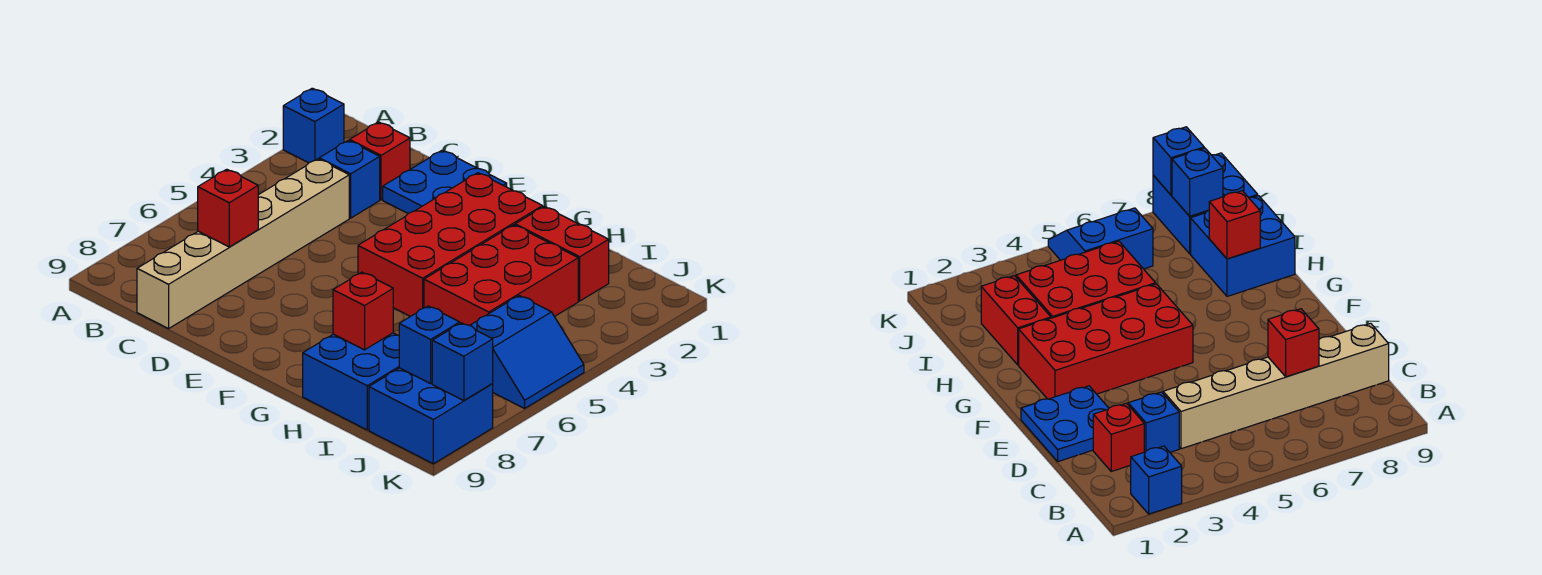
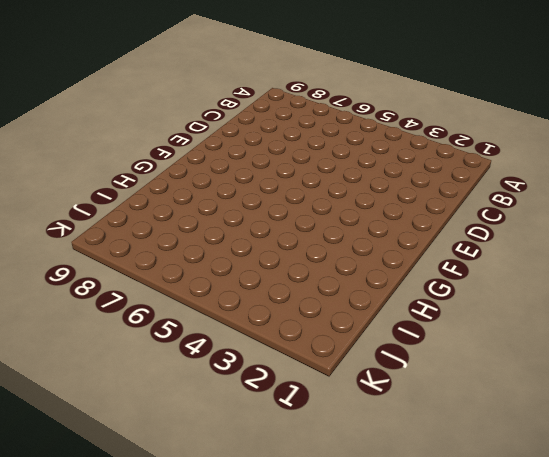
none -> blue brick A2 level 1
none -> red brick C2 level 1
none -> blue brick C3 level 1

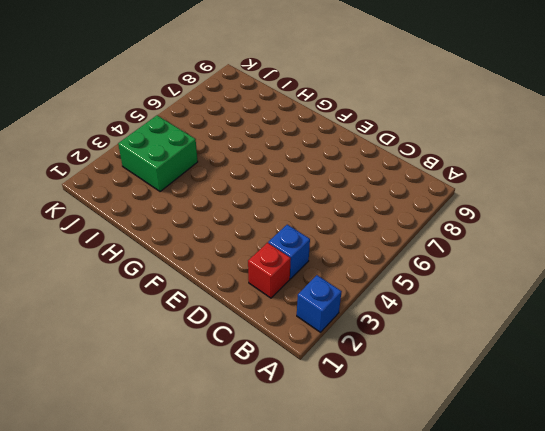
green brick I3:J4 level 1 -> red brick H3:I5 level 1
none -> tan brick C4:C9 level 1
none -> blue plate D1:E2 level 1
none -> red brick F2:G5 level 1

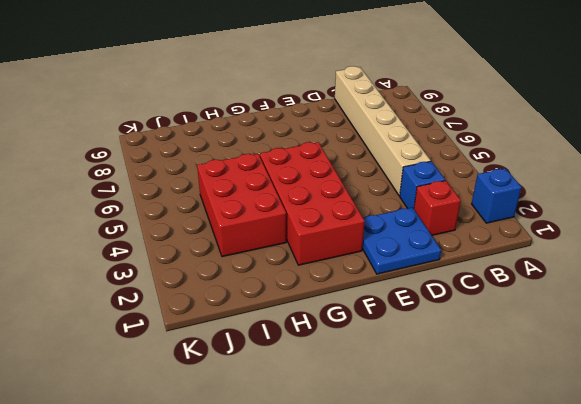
none -> red brick H2:I2 level 1
none -> blue brick H8:I9 level 1
none -> blue slope J5:K6 level 1 top J

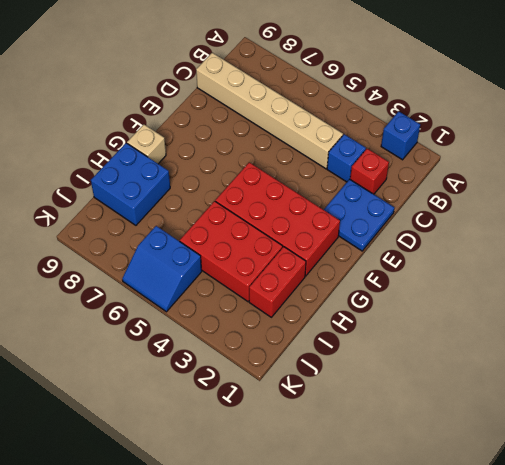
tan brick G9 level 1 -> none
none -> blue brick J8:K9 level 1
none -> red brick C7 level 2
none -> red brick H8 level 2

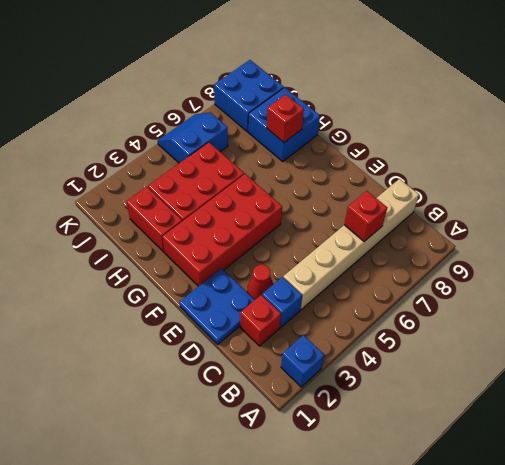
red cone D3 level 1 -> none
none -> blue brick J8 level 2
none -> blue brick K8 level 2

